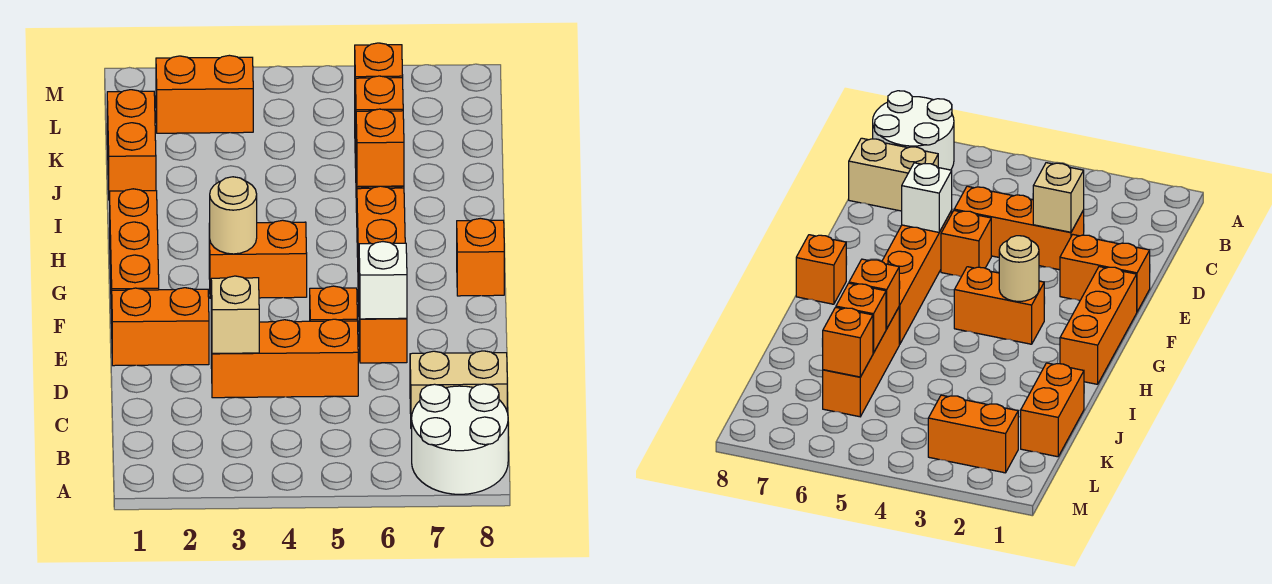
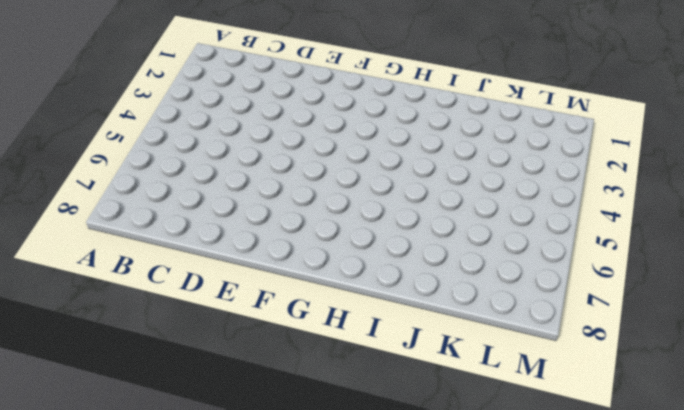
none -> white round brick A7:B8 level 1
none -> tan brick C7:C8 level 1
none -> orange brick D3:D5 level 1

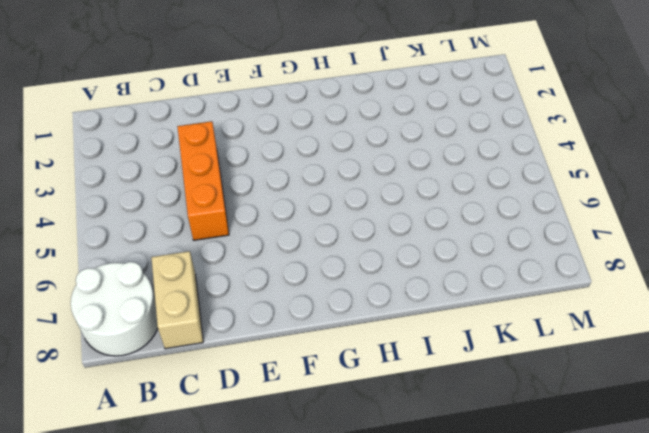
none -> orange brick E1:E2 level 1
none -> orange brick E5 level 1
none -> orange brick E6:H6 level 1

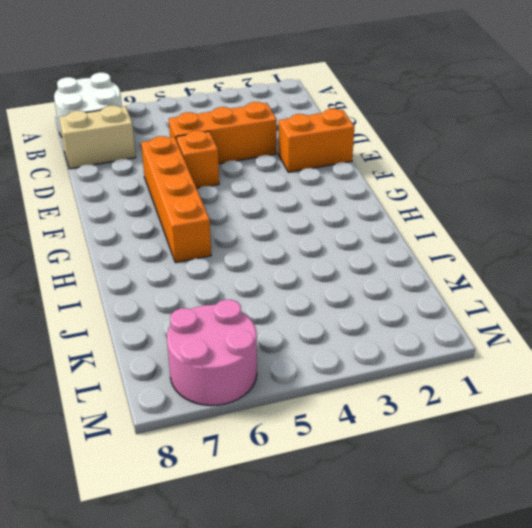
pink round brick L6:M7 level 1 -> none
none -> orange brick F1:H1 level 1
none -> orange brick G3:G4 level 1
none -> orange brick G8 level 1

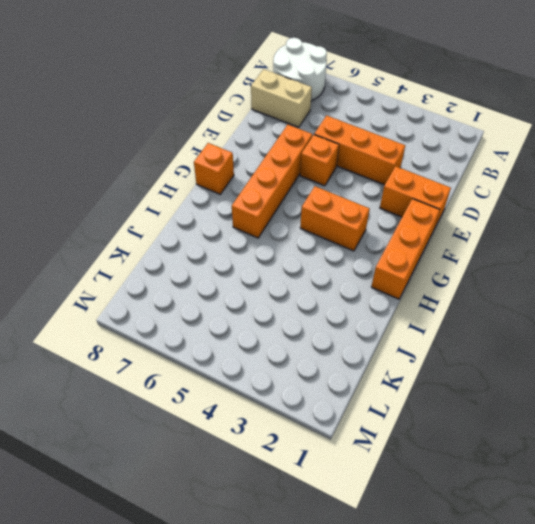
none -> orange brick I6:K6 level 1
none -> orange brick J1:K1 level 1
none -> orange brick L2:L3 level 1

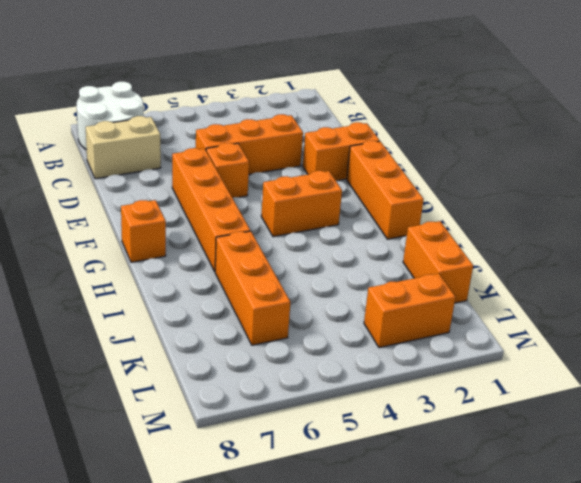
none -> tan brick D3 level 2
none -> white brick E6 level 2
none -> tan round brick G3 level 2

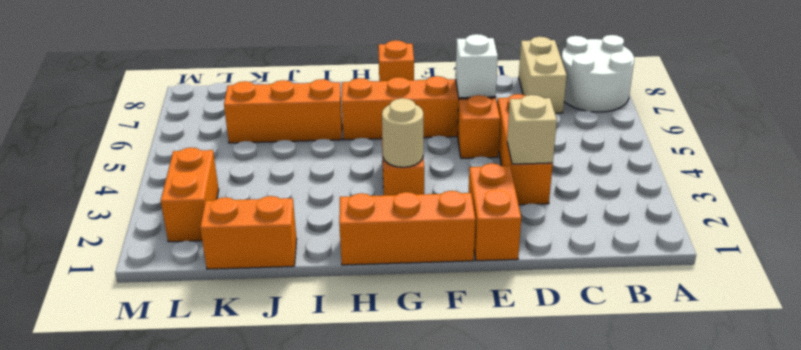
none -> orange brick I6 level 2
none -> orange brick J6 level 2
none -> orange brick K6 level 2

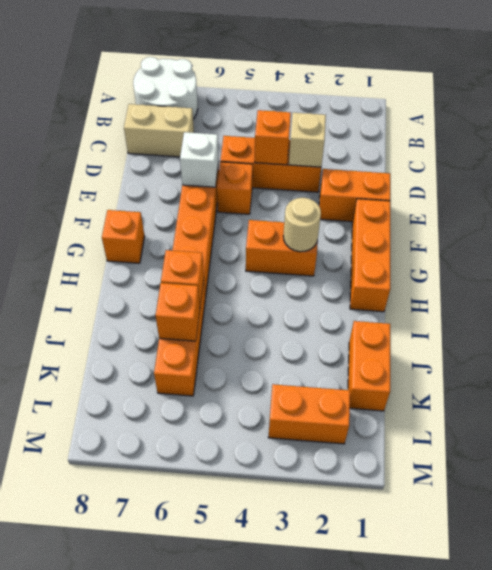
orange brick D4 level 2 -> orange brick K6 level 2

